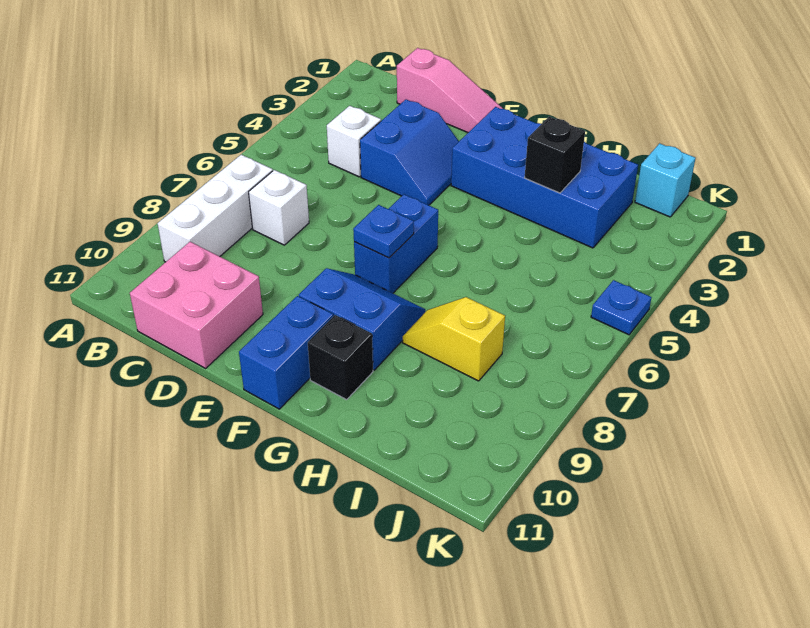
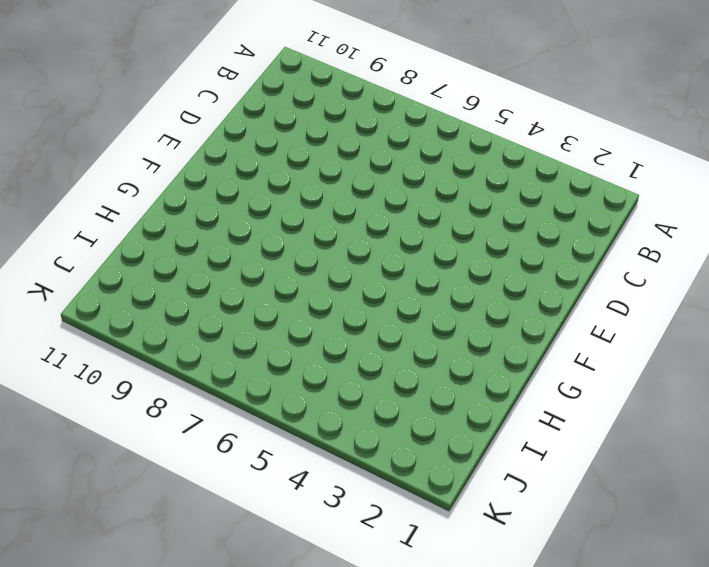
none -> white brick B7:B9 level 1
none -> pink slope C1:E1 level 1 top C
none -> white brick C4 level 1

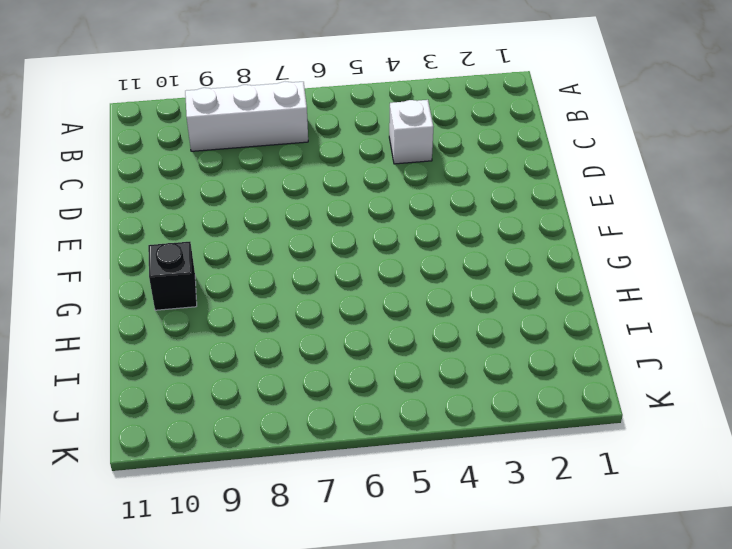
none -> pink slope C1:E1 level 1 top C
none -> white brick C7 level 1
none -> pink brick C10:D11 level 1

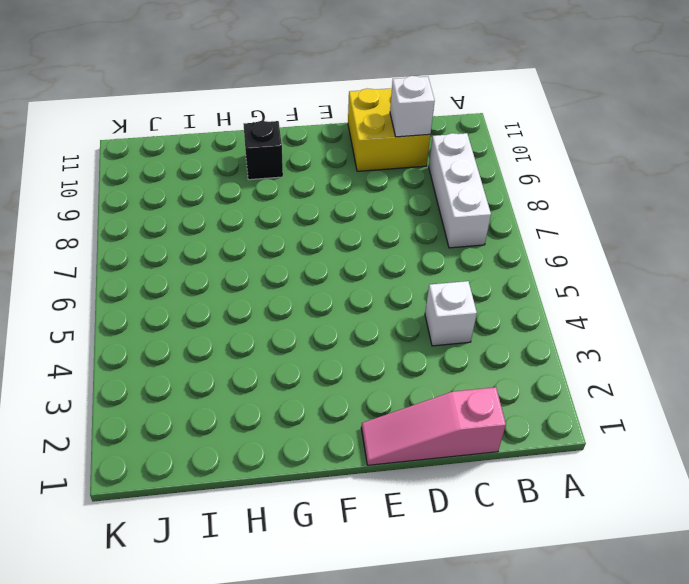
yellow brick C10:D11 level 1 -> pink brick C10:D11 level 1
white brick C10 level 2 -> white brick C7 level 1
none -> blue slope D3:E4 level 1 top D
none -> blue brick F2:I3 level 1
none -> blue brick F6:F7 level 1

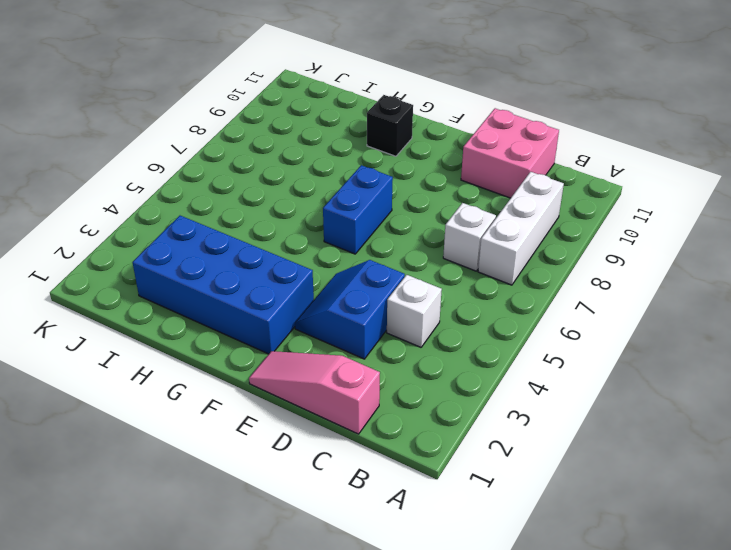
none -> blue slope F8:G9 level 1 top 9
none -> blue brick F10:F11 level 1
none -> yellow slope H8:I8 level 1 top I

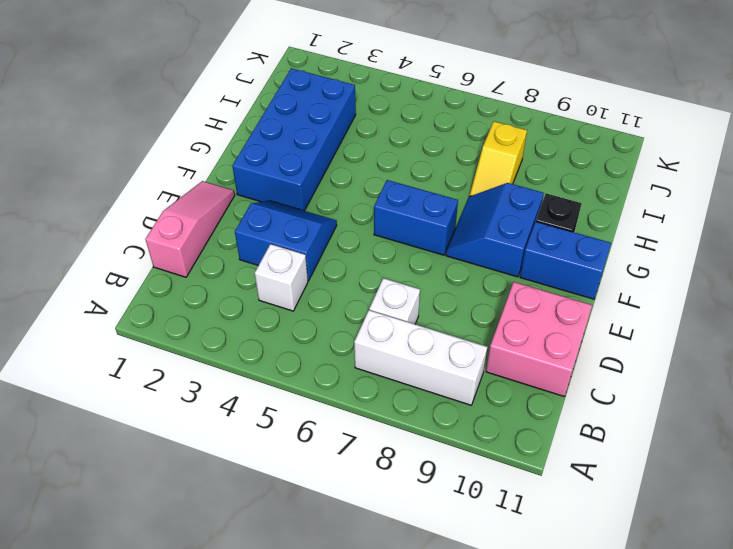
none -> cyan brick J1 level 1
none -> blue plate K5 level 1
none -> blue plate F7 level 2

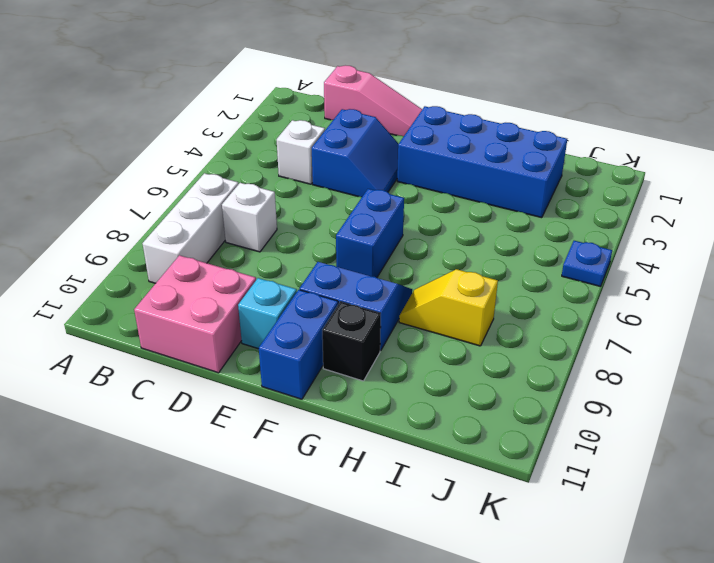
cyan brick E10 level 1 -> cyan brick J1 level 1
none -> blue plate F7 level 2
none -> black brick H3 level 2

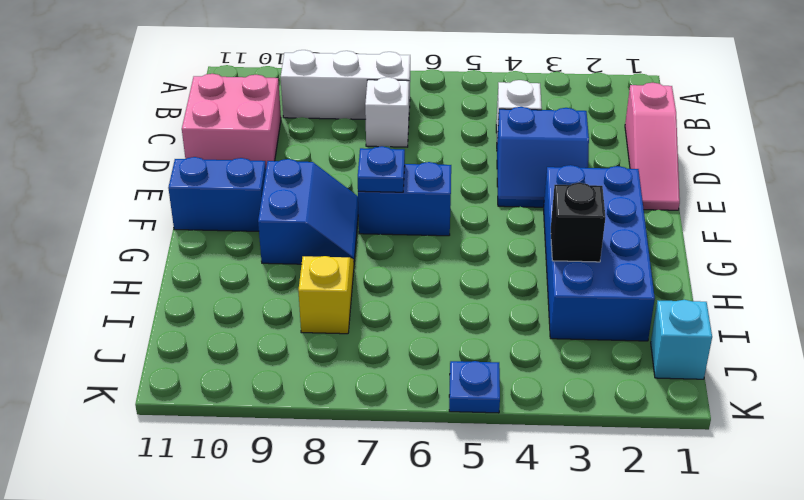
none -> black brick G10 level 1

